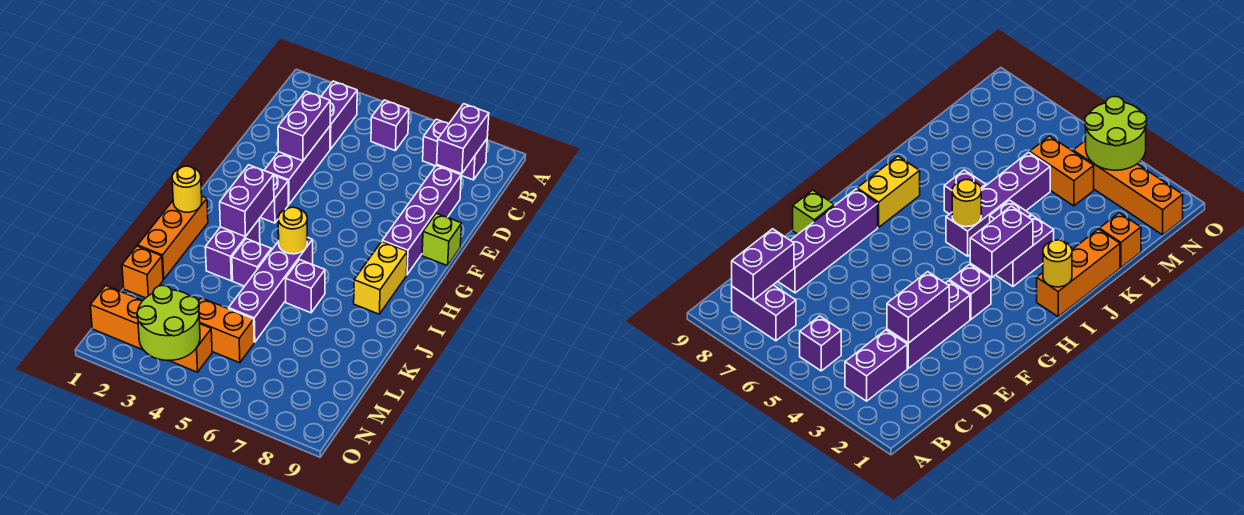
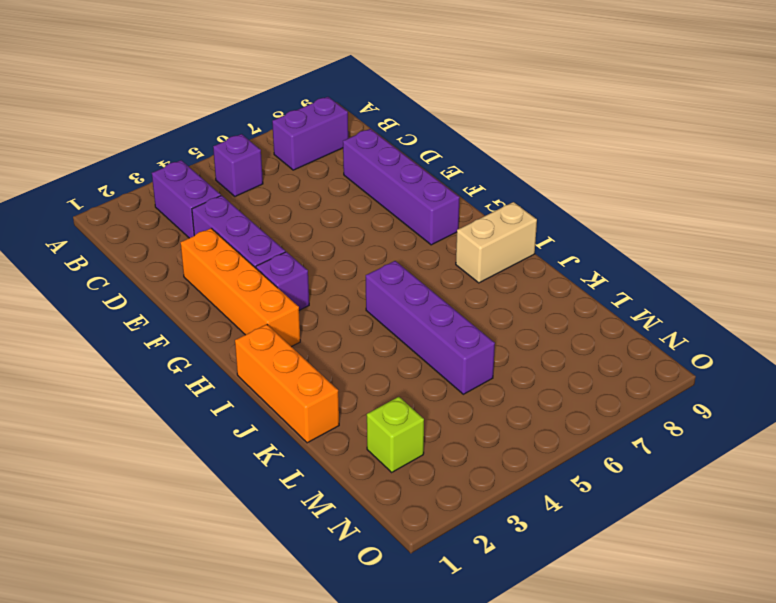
orange brick E2:H2 level 1 -> orange brick N1:N4 level 1
tan brick I8:I9 level 1 -> yellow brick H8:I8 level 1
lime brick M2 level 1 -> lime brick F9 level 1
none -> purple brick I3:J3 level 1
none -> purple brick J4 level 1
none -> purple brick J6 level 1

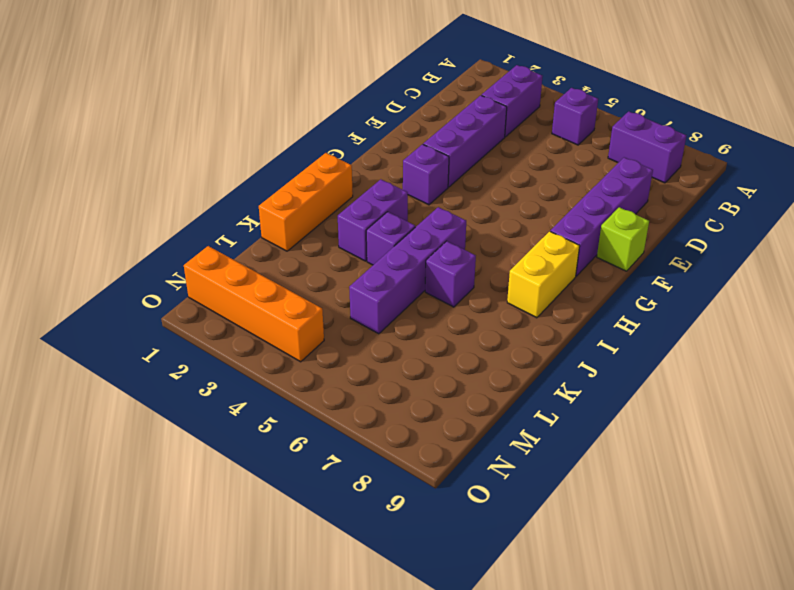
none -> orange brick L1 level 1
none -> orange brick M4:M5 level 1
none -> purple brick B8:C8 level 2

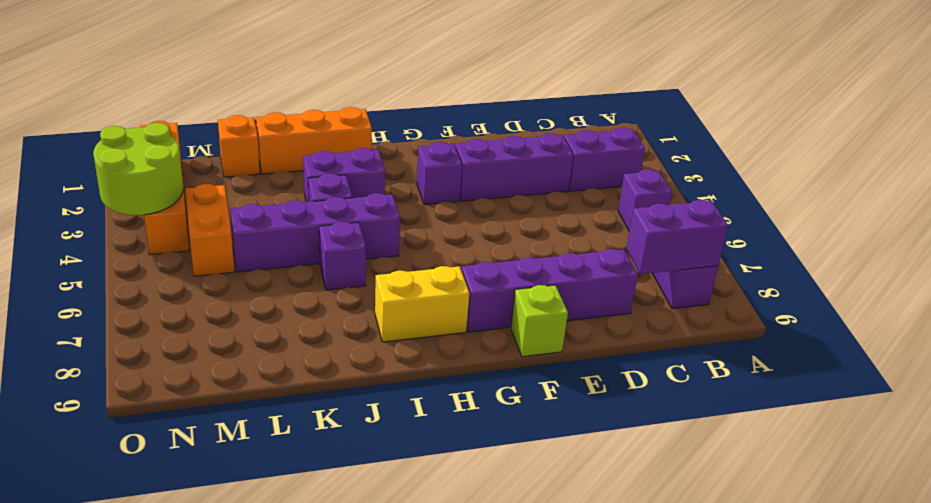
none -> purple brick D3:E3 level 2
none -> purple brick H3:I3 level 2
none -> yellow round brick I1 level 2

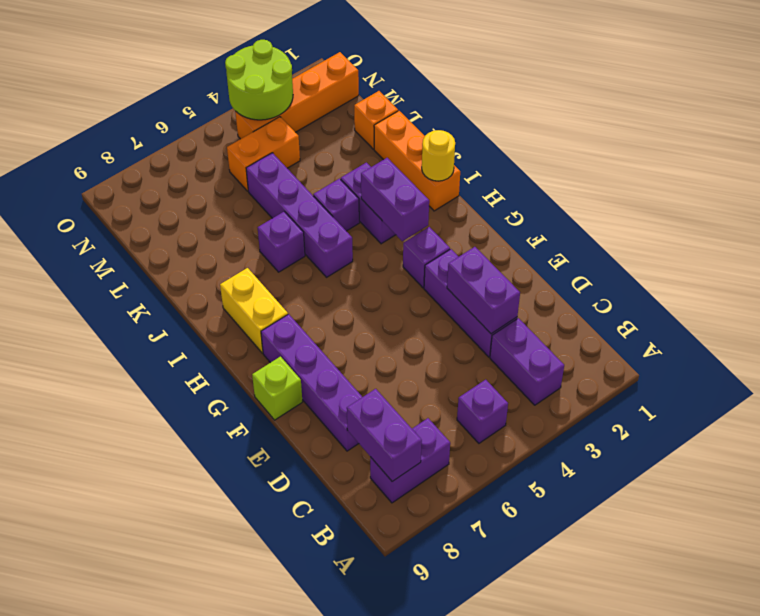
none -> yellow round brick I5 level 2

